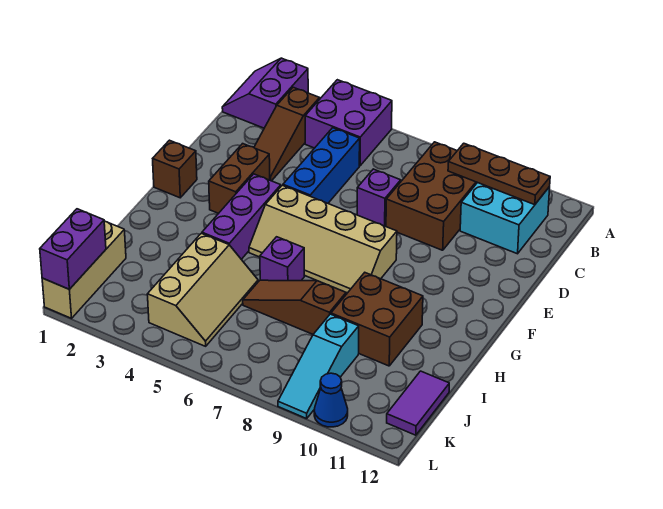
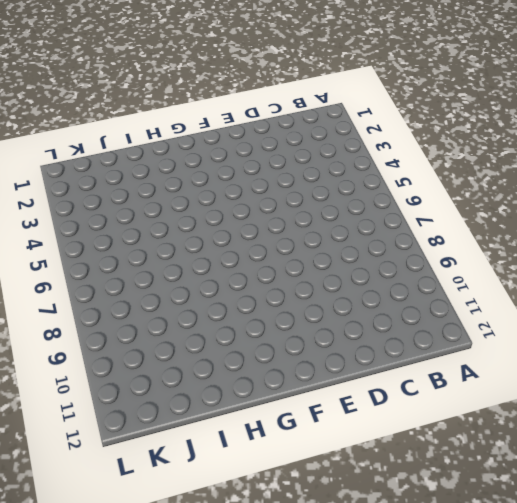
none -> purple slope A1:B2 level 1 top 2
none -> purple brick A4:B5 level 1
none -> brown slope B3:D3 level 1 top B

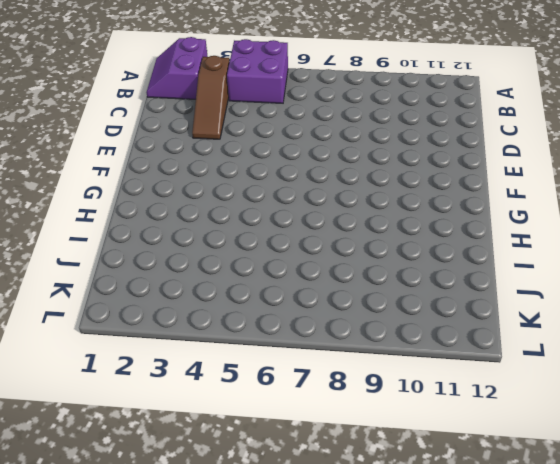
none -> brown brick B8:D9 level 1
none -> cyan brick B10:C11 level 1
none -> blue brick C5:E5 level 1

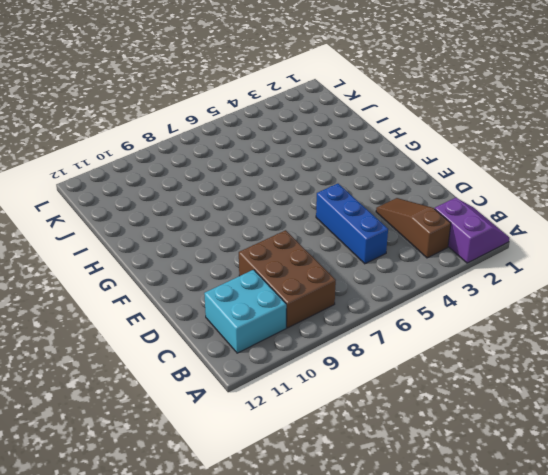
none -> purple brick A4:B5 level 1
none -> purple brick D7 level 1
none -> brown brick E3:F3 level 1

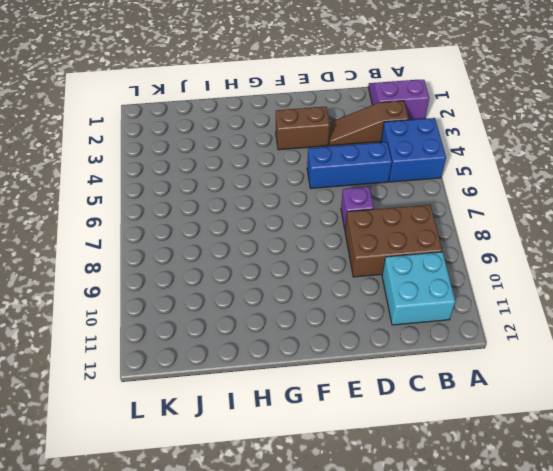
blue brick A4:B5 level 1 -> purple brick A4:B5 level 1
none -> brown brick F1 level 1
none -> purple brick F4:H4 level 1
none -> tan slope F5:G8 level 1 top F

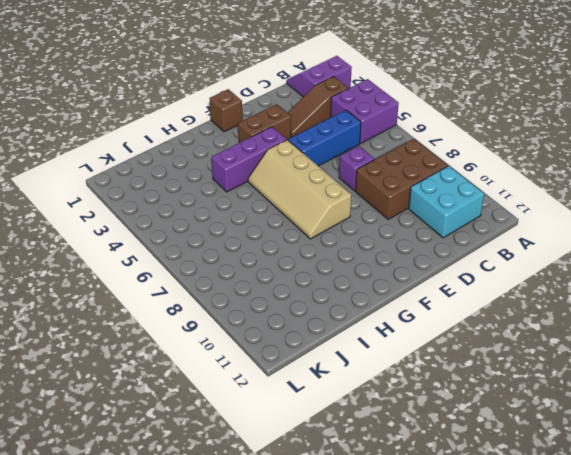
none -> purple brick H6 level 1
none -> brown brick H9:I10 level 1
none -> tan slope I4:K5 level 1 top 4

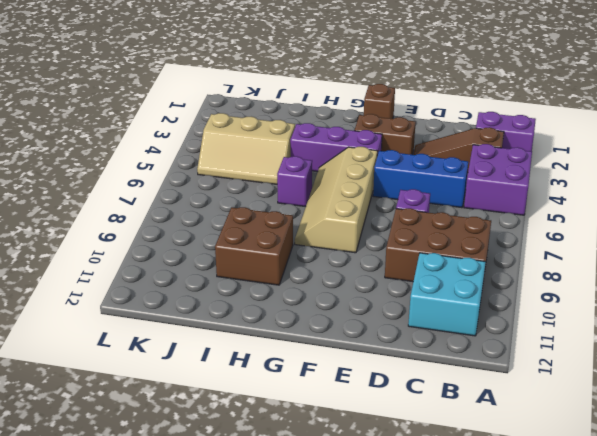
none -> brown slope I6:I8 level 1 top 8
none -> tan brick J1:L1 level 1
none -> cyan slope J9:L9 level 1 top J

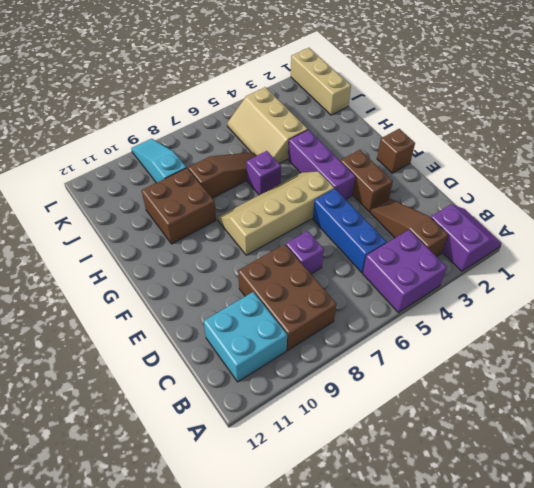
none -> purple tile J12:K12 level 1
none -> blue cone L10 level 1
none -> brown plate B9:B11 level 2

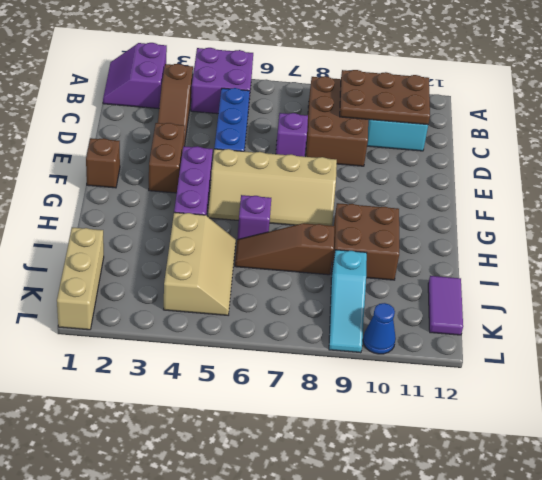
brown plate B9:C11 level 2 -> brown plate B9:B11 level 2
none -> purple brick K1:L1 level 2

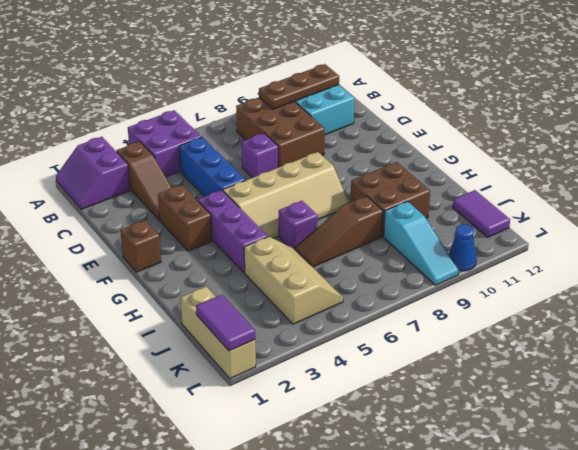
purple tile K1:L1 level 2 -> purple brick K1:L1 level 2

